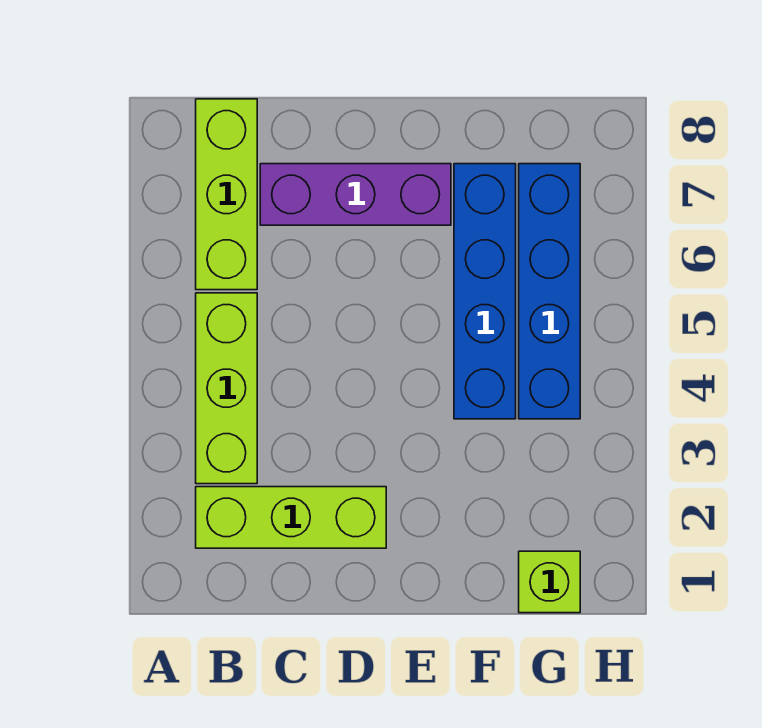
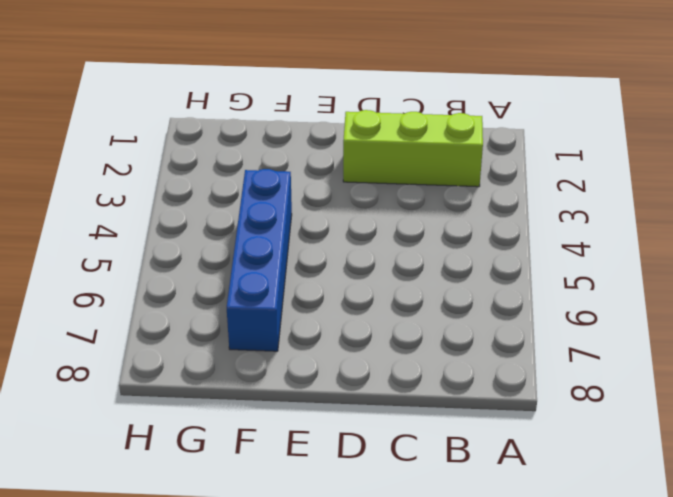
none -> lime brick B3:B5 level 1
none -> lime brick B6:B8 level 1

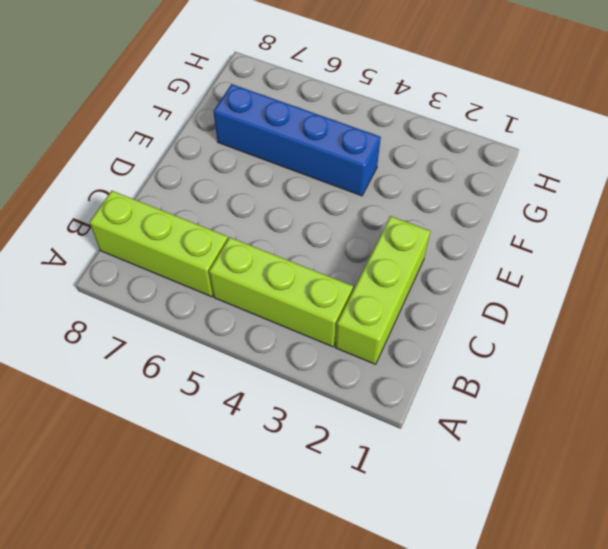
none -> purple brick C7:E7 level 1
none -> lime brick G1 level 1

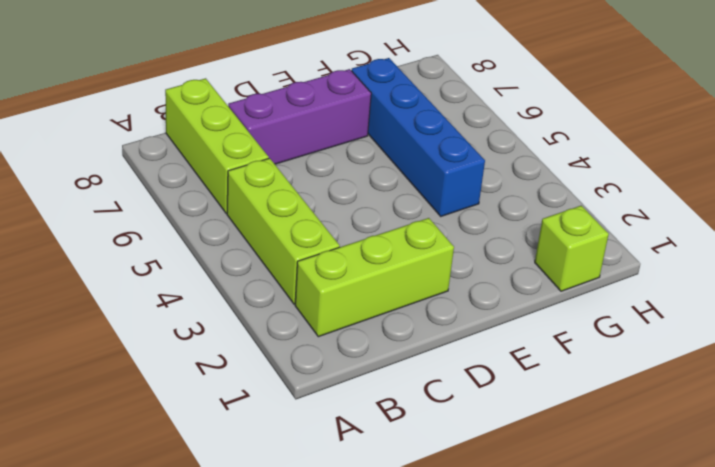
none -> blue brick G4:G7 level 1

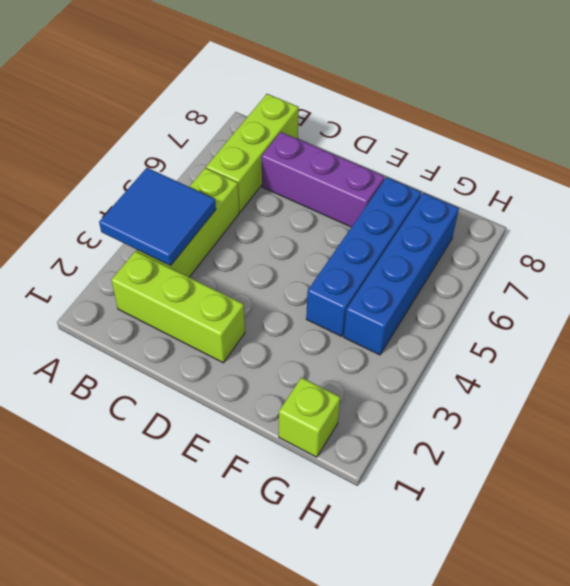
blue tile A3:B4 level 2 -> none

